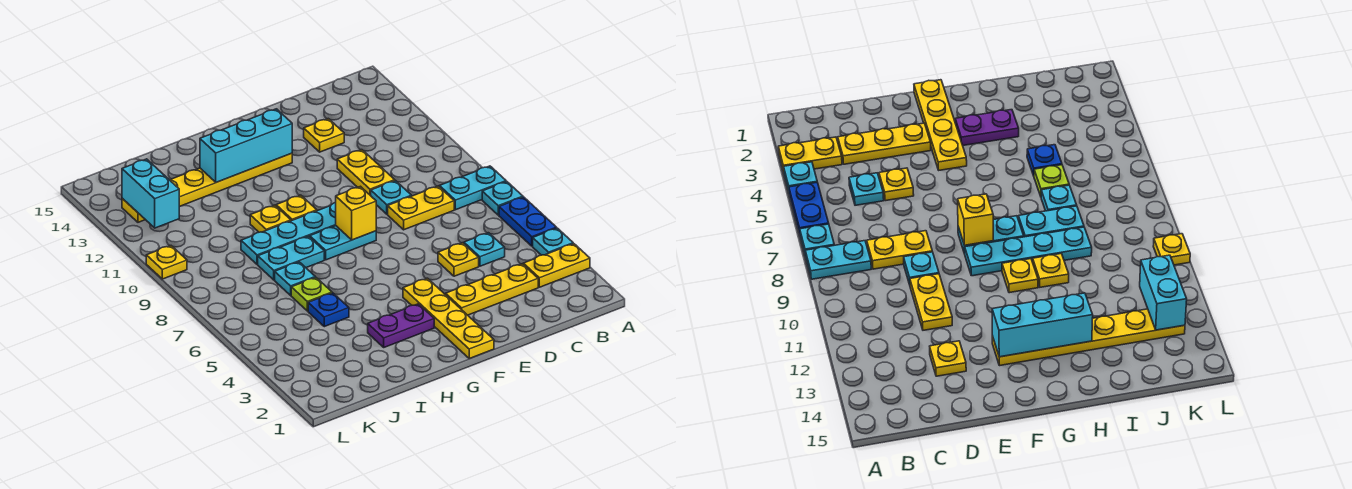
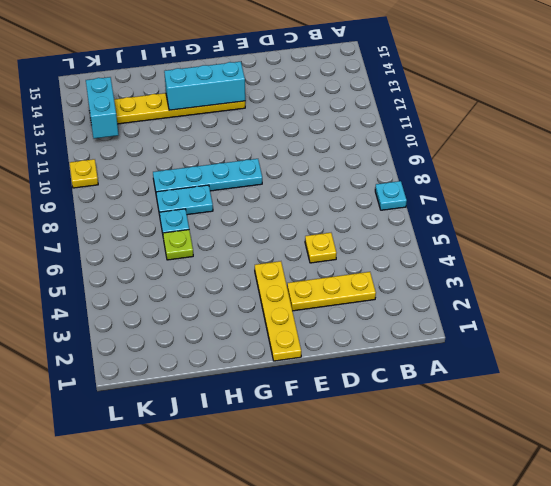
none -> yellow plate A3:B3 level 1
none -> cyan plate A4 level 1
none -> blue plate A5:A6 level 1

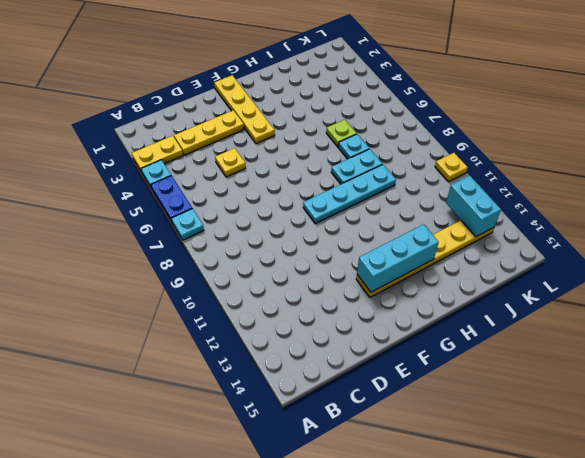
none -> cyan plate A8:B8 level 1
none -> cyan plate C5 level 1
none -> yellow plate C8:D8 level 1

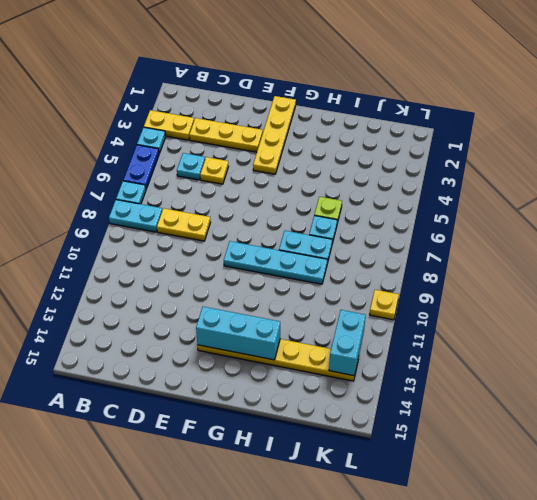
none -> cyan plate D9 level 1
none -> yellow plate D10:D11 level 1
none -> yellow plate D13 level 1

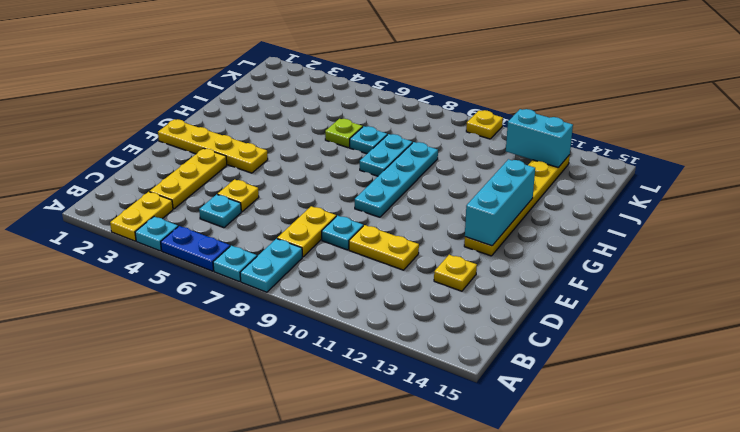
none -> cyan plate F8:G8 level 1
none -> purple plate G3:H3 level 1
none -> yellow plate G10 level 1

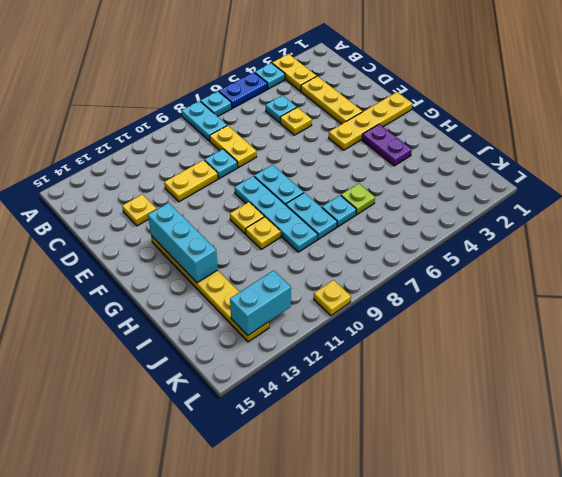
none -> blue plate I5 level 1
none -> yellow brick F8 level 2

